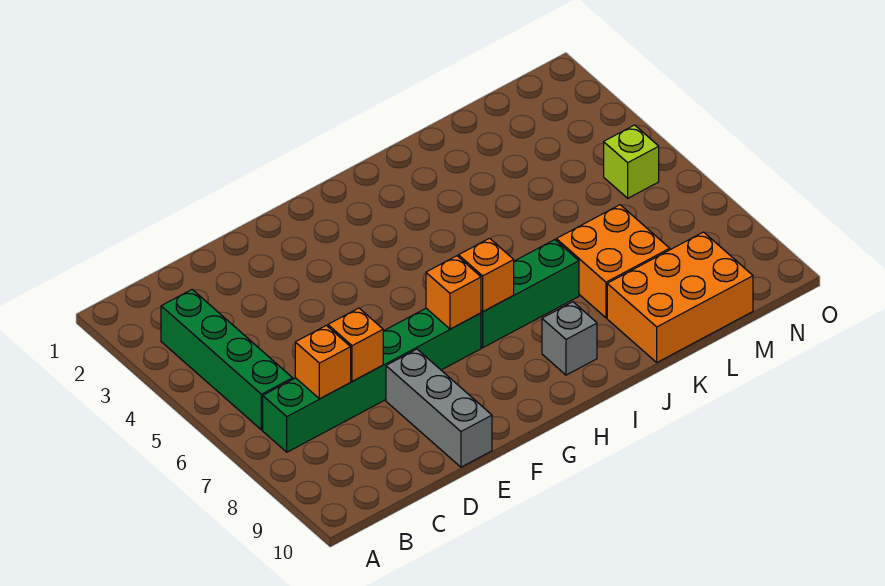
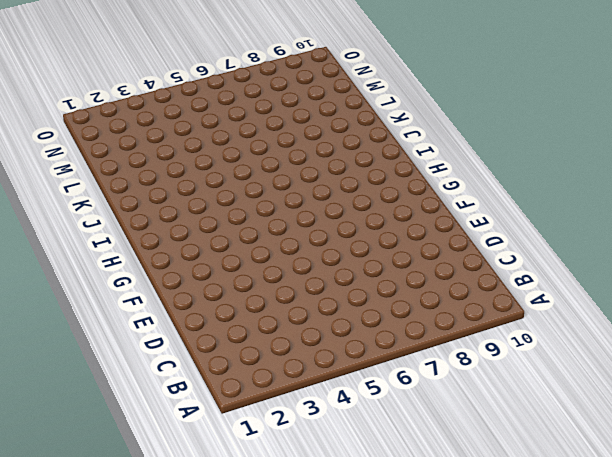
none -> green brick B3:B6 level 1
none -> green brick B7:G7 level 1
none -> grey brick E8:E10 level 1

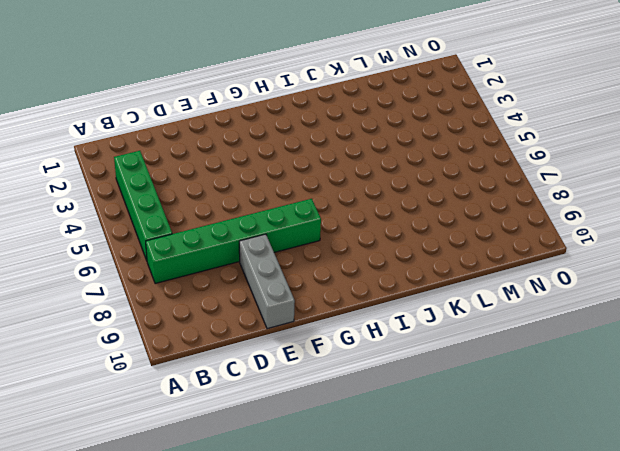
none -> green brick H7:J7 level 1
none -> grey brick I9 level 1
none -> orange brick K7:L8 level 1

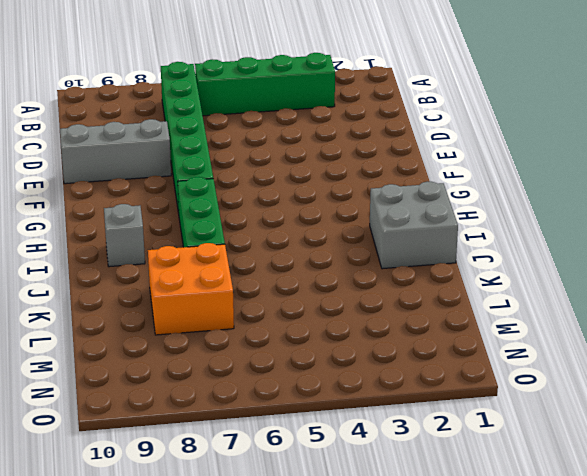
grey brick I1:J2 level 1 -> none
none -> orange brick K9:M10 level 1
none -> lime brick N5 level 1
none -> orange brick C7 level 2

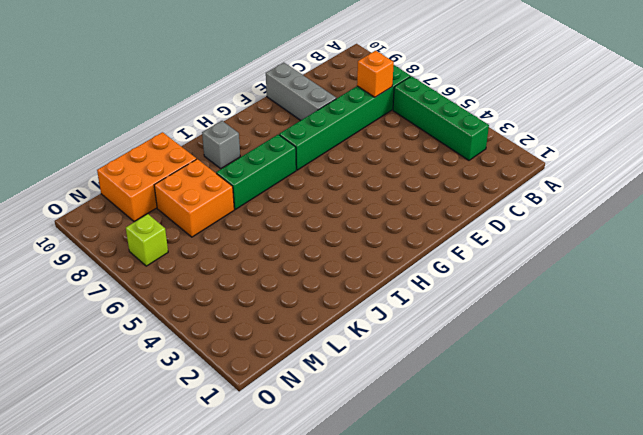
lime brick N7 level 1 -> lime brick N5 level 1
none -> orange brick D7 level 2
none -> orange brick G7 level 2
none -> orange brick H7 level 2

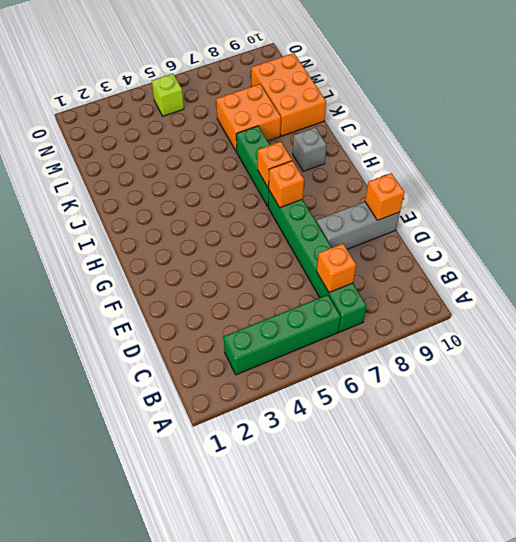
orange brick E10 level 2 -> orange brick D7 level 2

